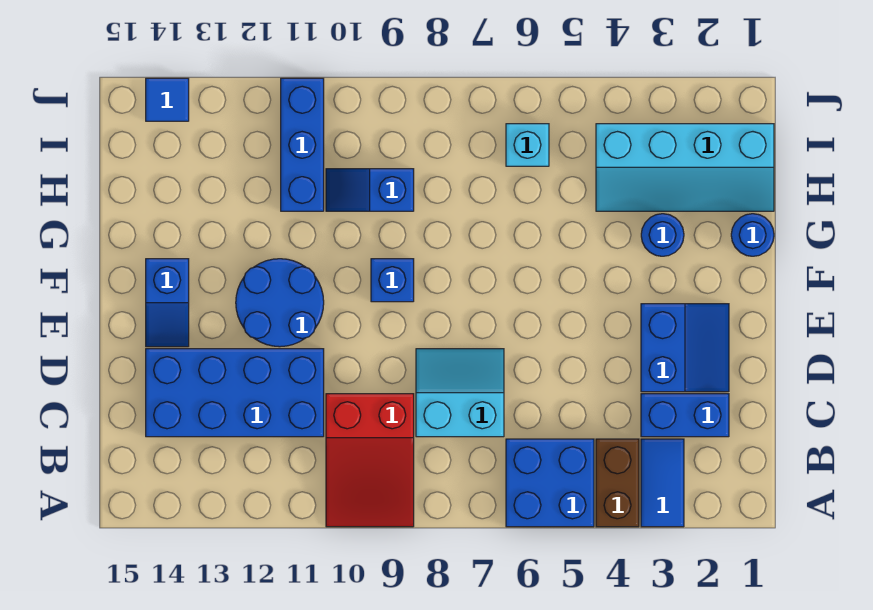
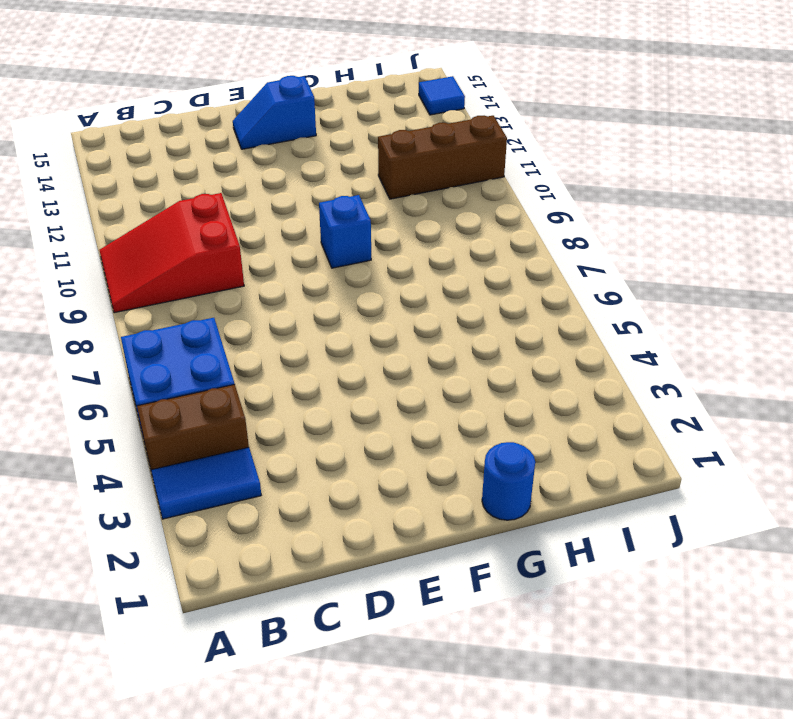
brown brick H11:J11 level 1 -> blue brick H11:J11 level 1
none -> blue brick C2:C3 level 1
none -> cyan slope C7:D8 level 1 top C
none -> blue brick C11:D14 level 1

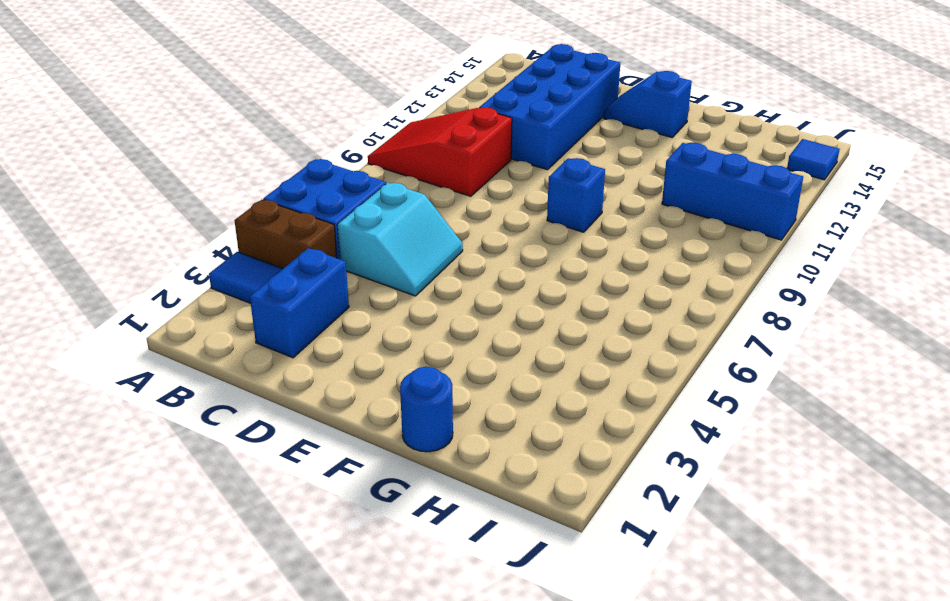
cyan slope C5:D6 level 1 top C -> cyan slope C7:D8 level 1 top C
none -> blue slope D2:E3 level 1 top 3
none -> blue round brick E11:F12 level 1
none -> blue round brick G3 level 1

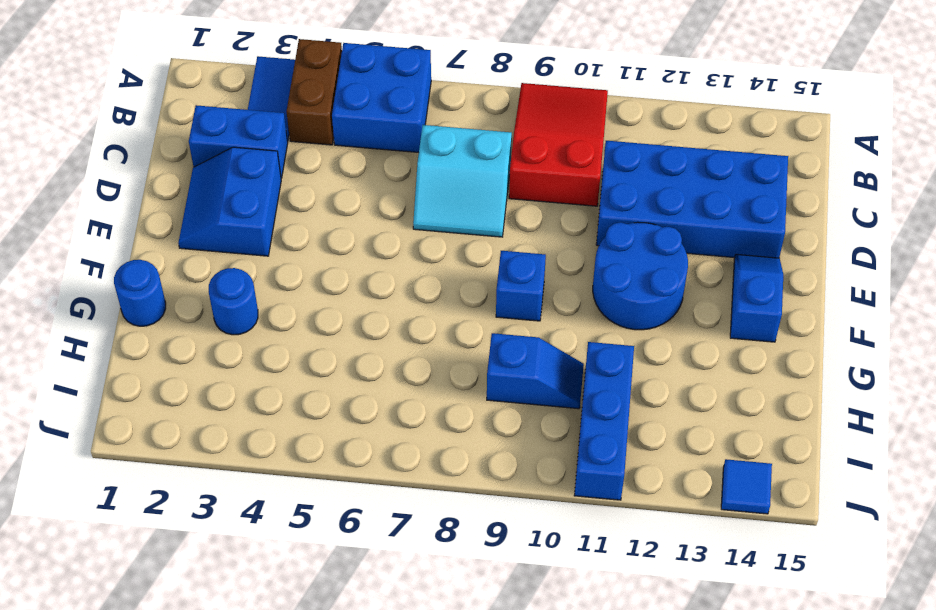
none -> cyan slope H1:I4 level 1 top I
none -> cyan brick I6 level 1

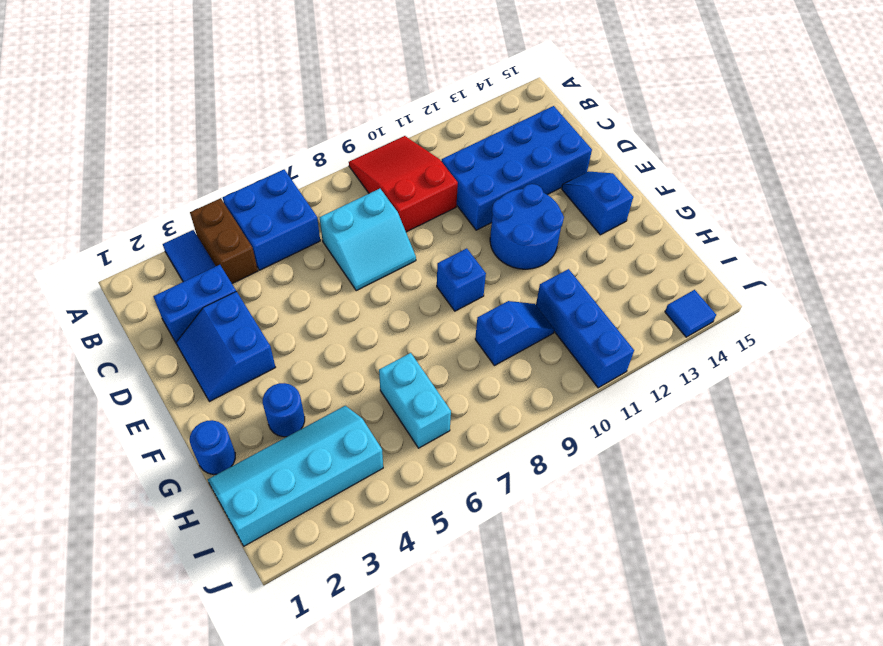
cyan brick H6:I6 level 1 -> cyan brick I6 level 1

